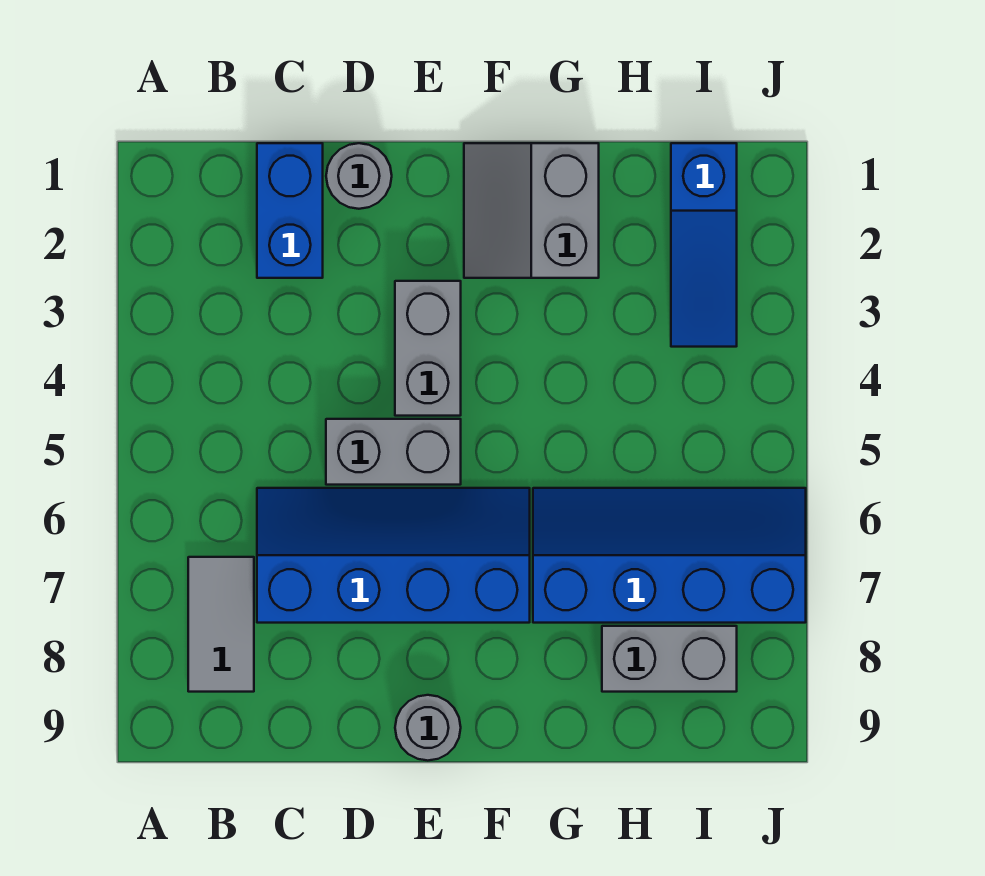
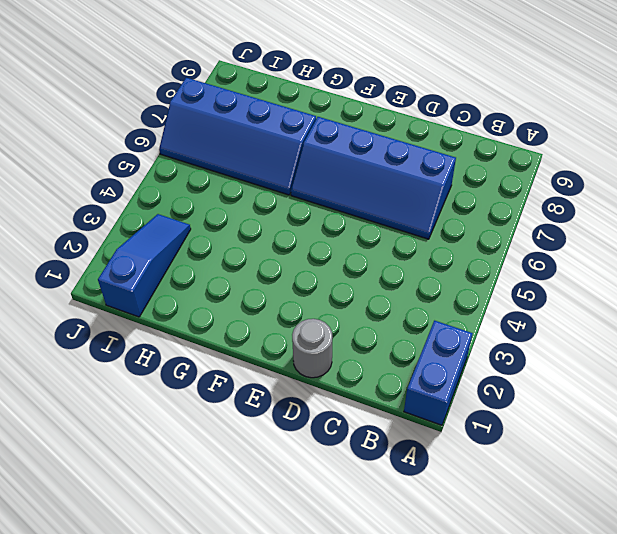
blue brick A1:A2 level 1 -> blue brick C1:C2 level 1
none -> grey tile B7:B8 level 1
none -> grey brick D5:E5 level 1

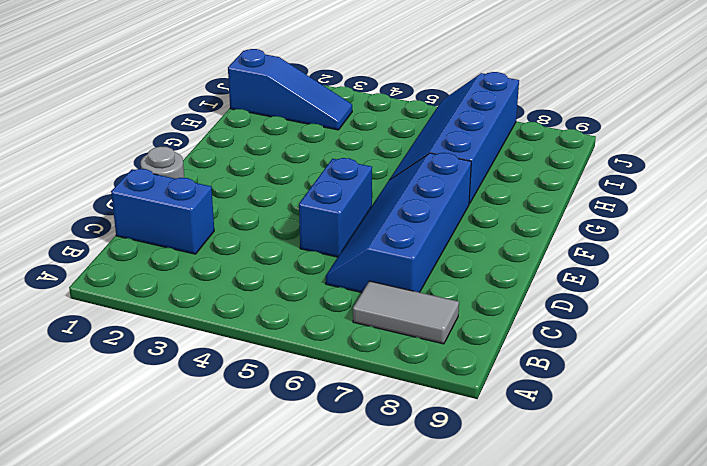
blue brick D5:E5 level 1 -> grey brick D5:E5 level 1
none -> grey brick E3:E4 level 1
none -> grey round brick E9 level 1

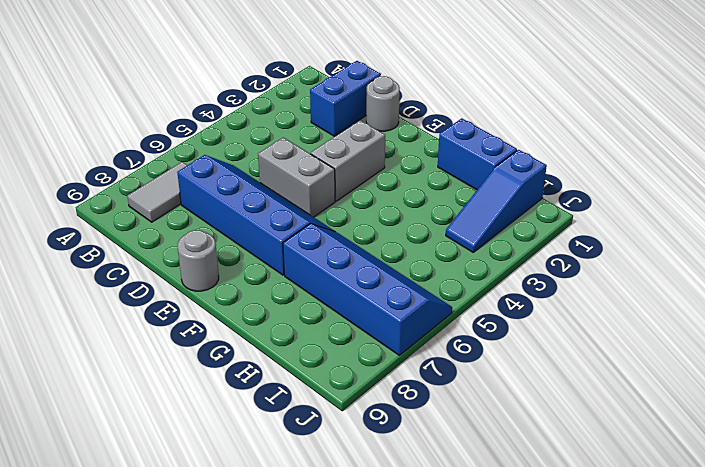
blue brick G1:H1 level 1 -> grey slope F1:G2 level 1 top G
none -> grey brick H8:I8 level 1

